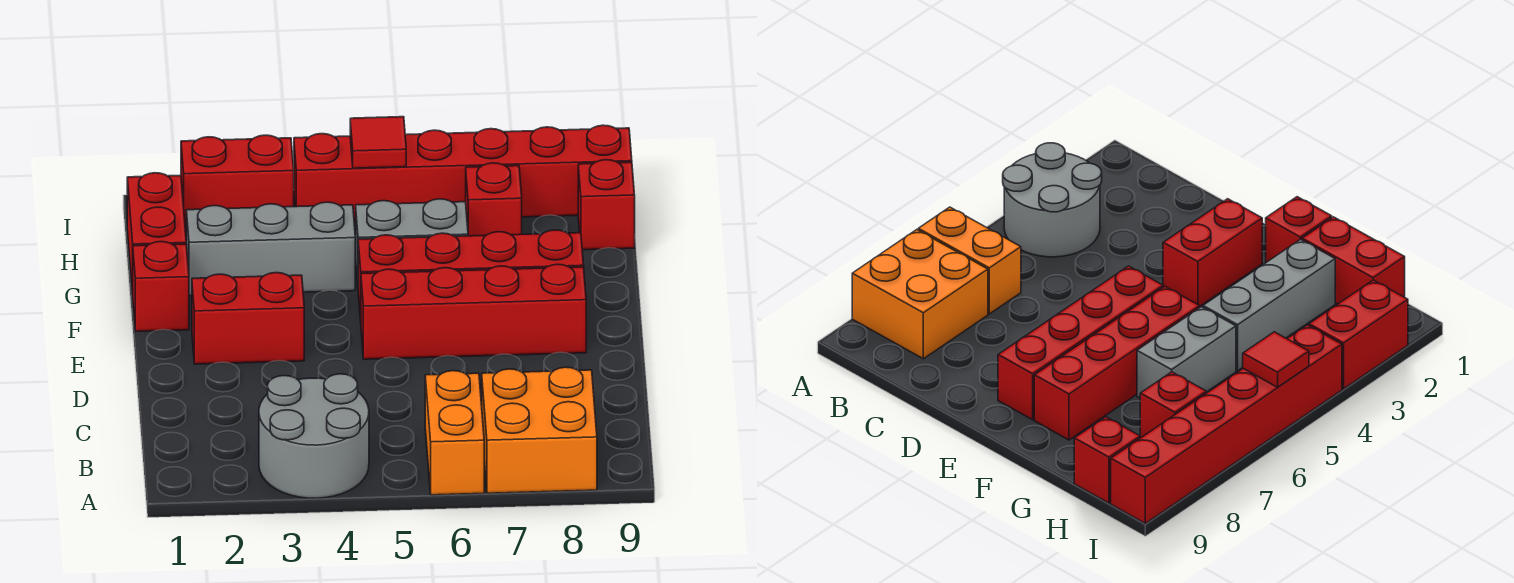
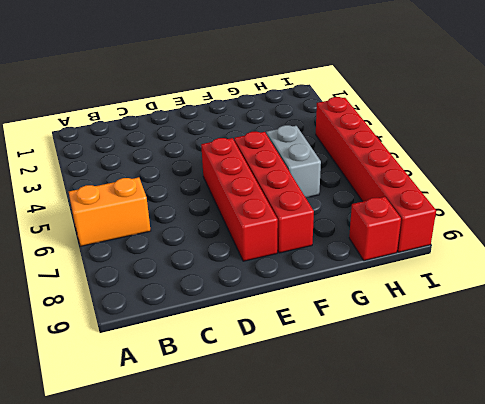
none -> grey round brick A3:B4 level 1
none -> orange brick A7:B8 level 1
none -> red brick E2:E3 level 1

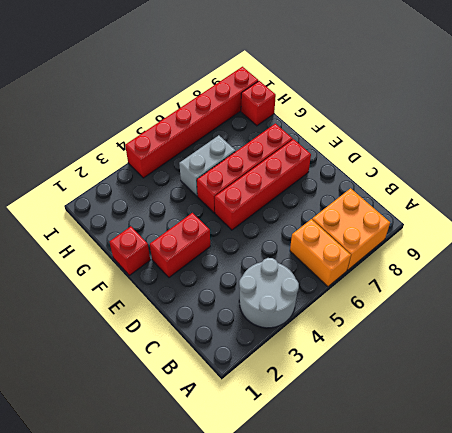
none -> red brick G1:H1 level 1
none -> grey brick G2:G4 level 1
none -> red brick H7 level 1

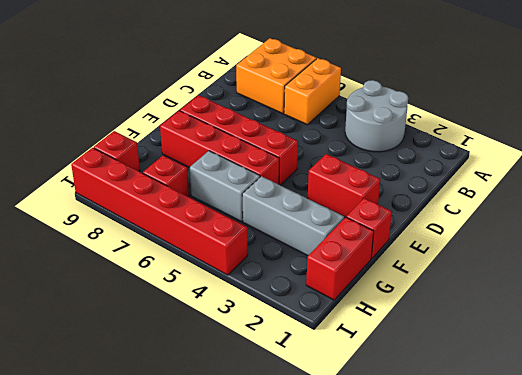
none -> red brick I2:I3 level 1
none -> red tile I5 level 2

